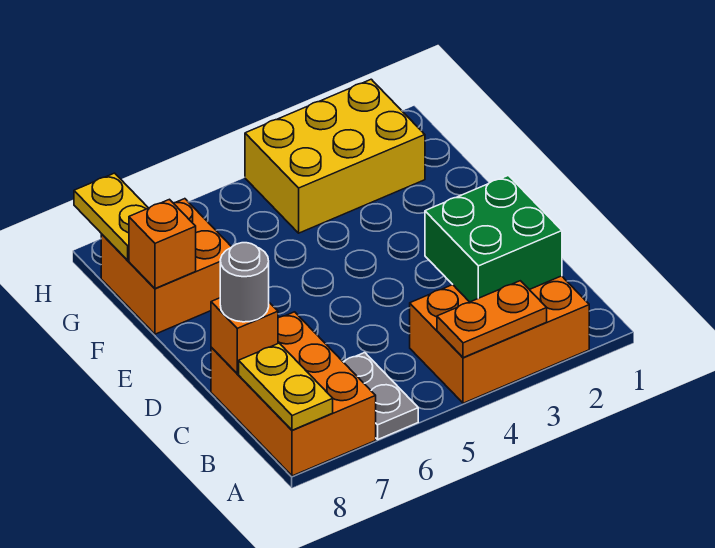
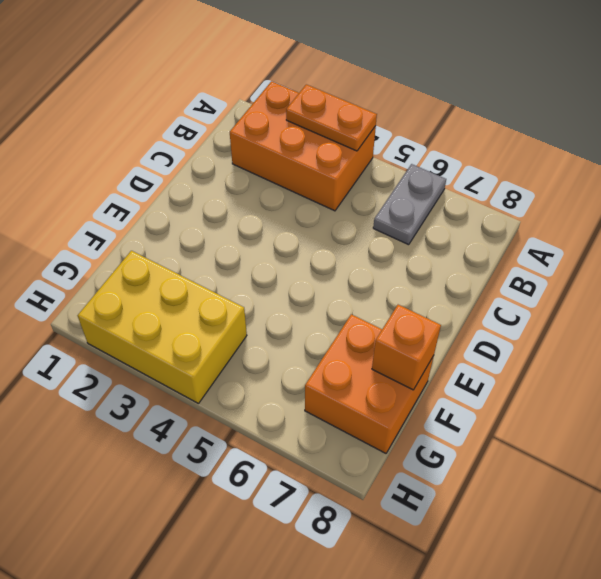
none -> orange brick A7:C8 level 1
none -> yellow plate A8:B8 level 2
none -> green brick B2:C3 level 2

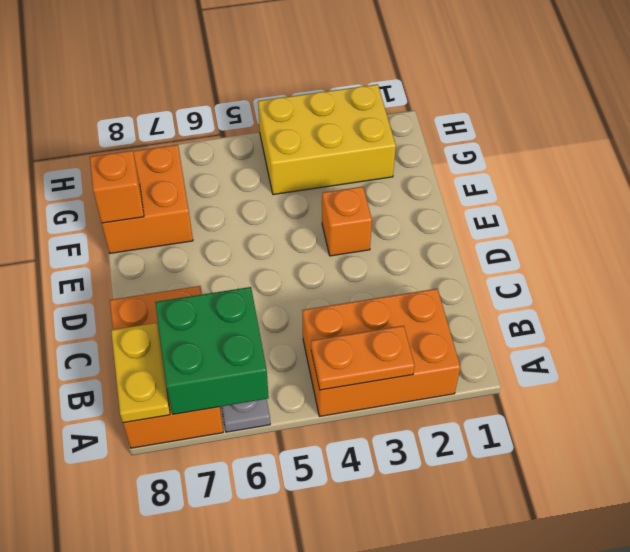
green brick A6:B7 level 2 -> green brick B2:C3 level 2
orange brick E3 level 1 -> orange brick C8 level 2
none -> yellow plate G8:H8 level 2
none -> grey round brick C8 level 3

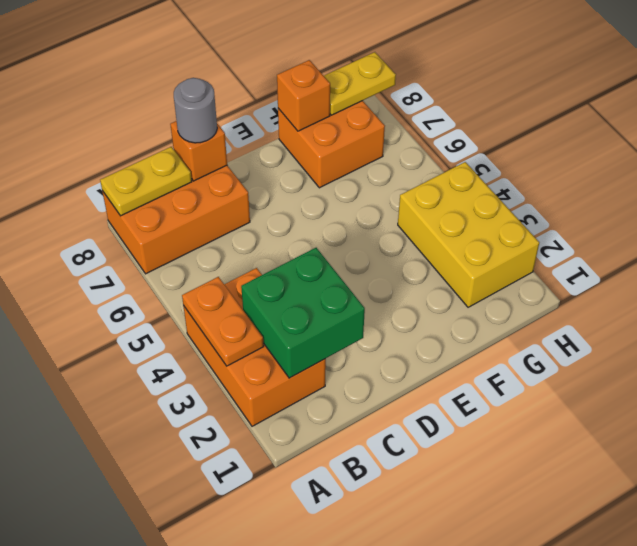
none -> grey plate A6:B6 level 1

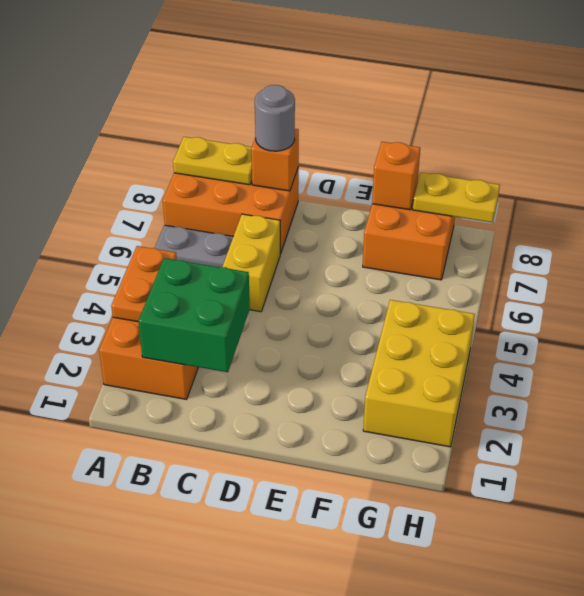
yellow brick C5:C6 level 1 -> none

